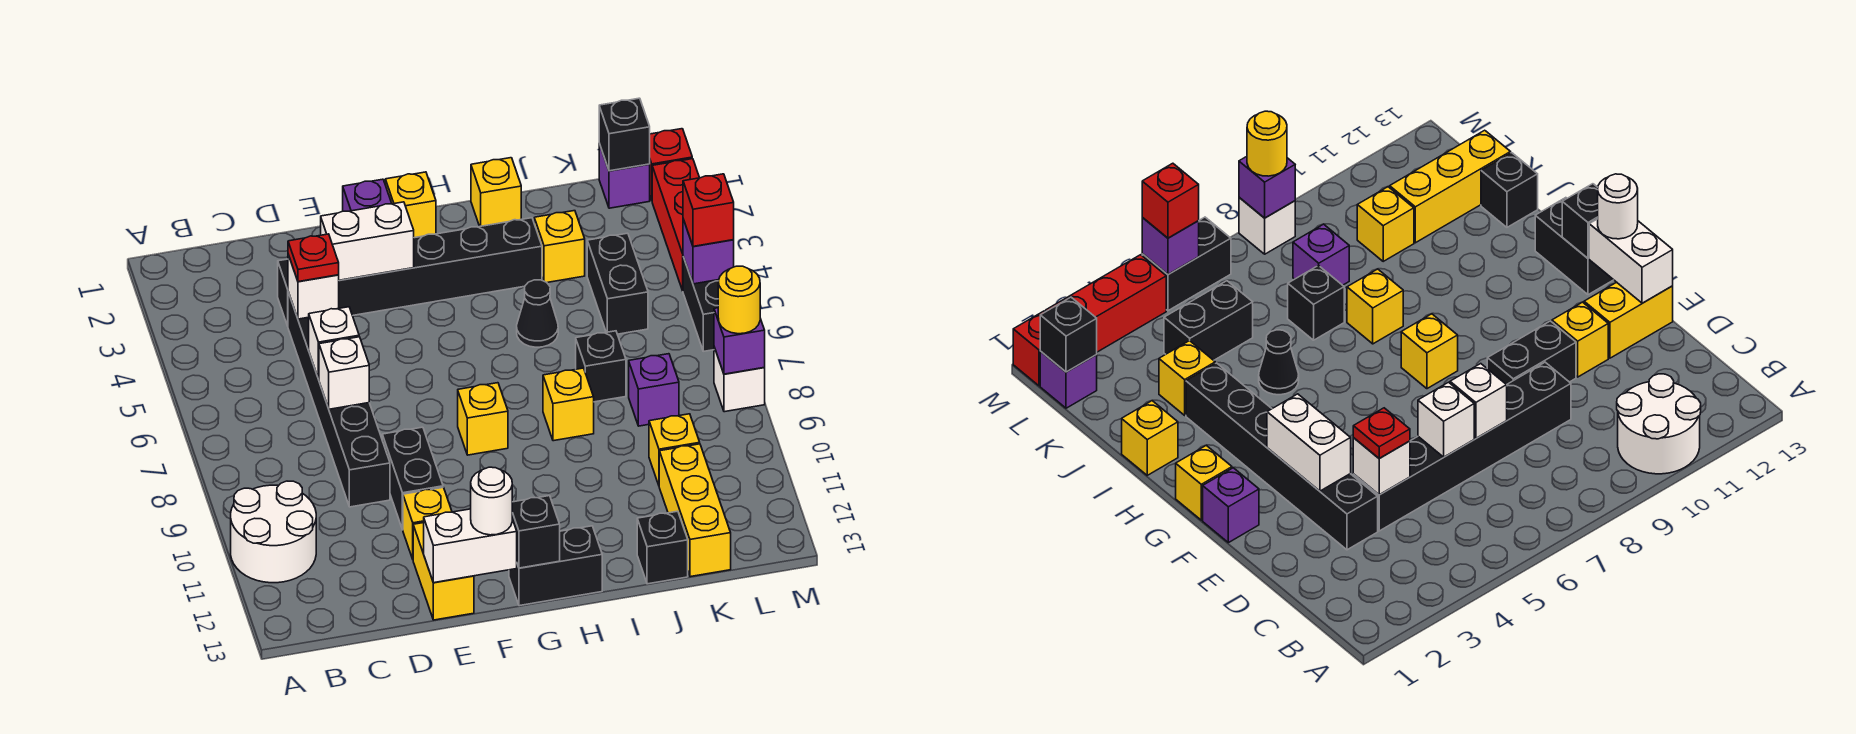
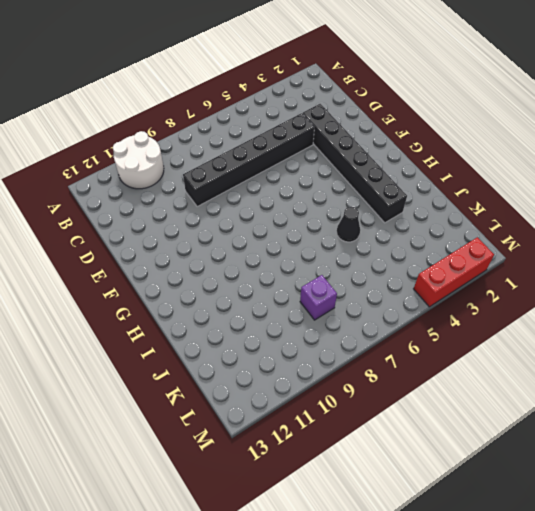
none -> black brick E9:E10 level 1
none -> yellow brick E11 level 1
none -> yellow brick E12:E13 level 1
none -> purple brick F1 level 1

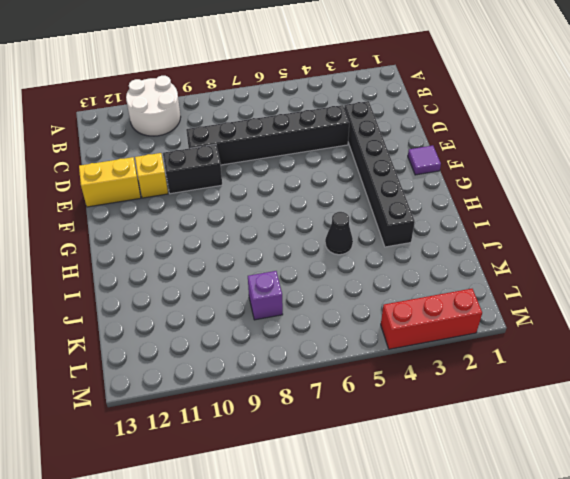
purple tile F1 level 1 -> purple brick F1 level 1
none -> yellow brick G1 level 1
none -> yellow brick G8 level 1
none -> black brick G13:H13 level 1
none -> yellow brick I1 level 1

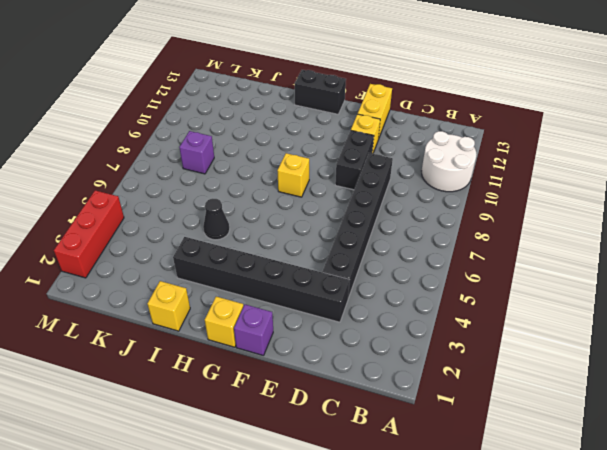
none -> yellow brick I8 level 1
none -> yellow brick J3 level 1
none -> black brick J7 level 1
none -> black brick J13 level 1

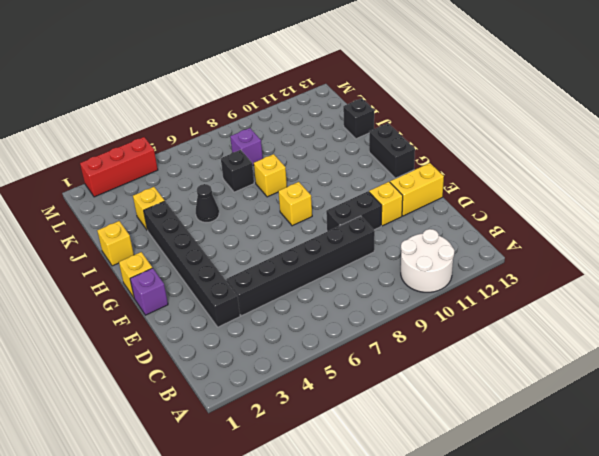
none -> black brick K4:K5 level 1
none -> yellow brick K10 level 1
none -> yellow brick K11:K13 level 1
none -> purple brick L1 level 1

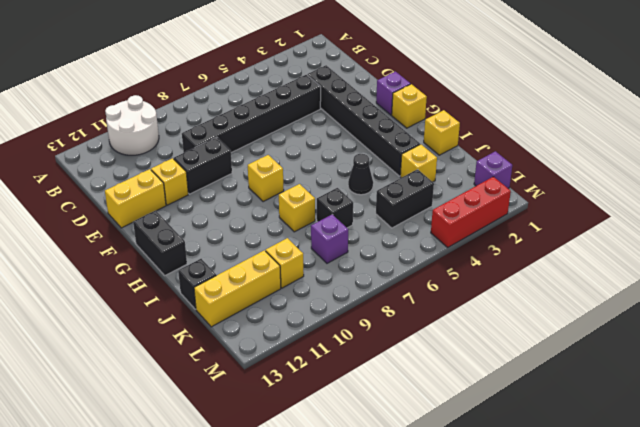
none -> red brick M1 level 1
none -> black brick M5:M6 level 1
none -> white brick M8 level 1
none -> white brick D4 level 2

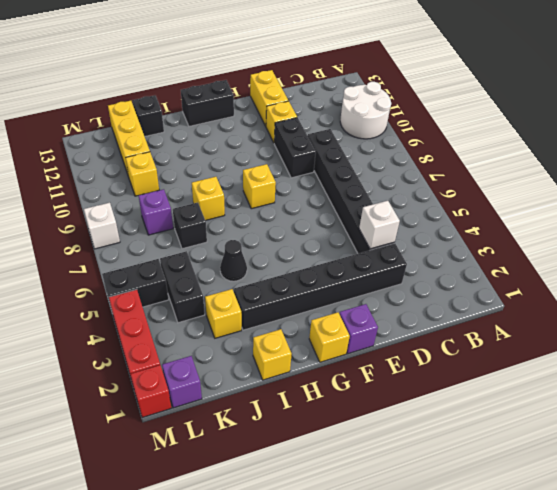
black brick L5:M5 level 1 -> black brick M5:M6 level 1
none -> white brick D6 level 2
none -> white brick D7 level 2
none -> white brick E3:F3 level 2
none -> white brick E13:F13 level 2

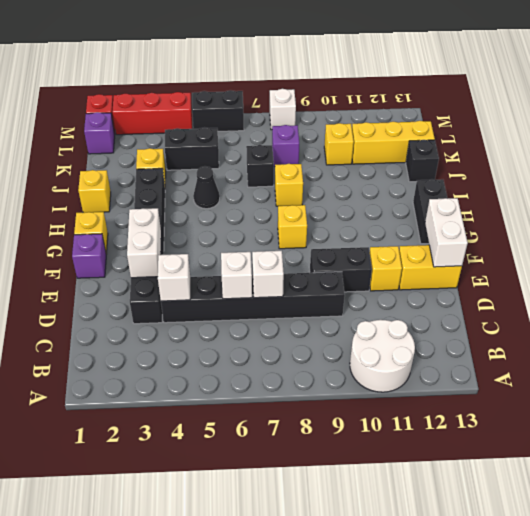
none -> black brick G13 level 2
none -> black brick L1 level 2
none -> purple brick M5 level 2
none -> purple brick M8 level 2

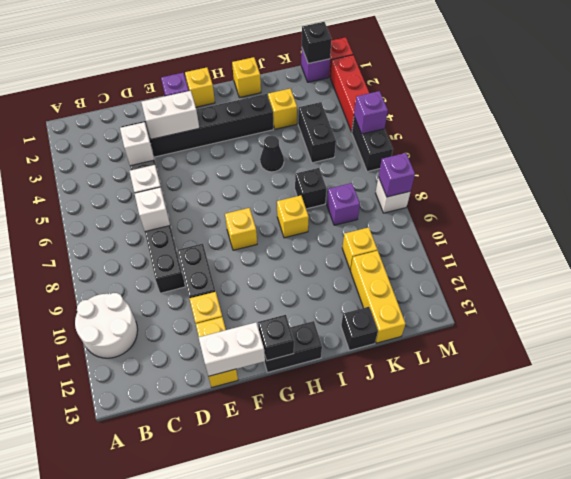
none -> red plate D4 level 3
none -> white round brick F13 level 3
none -> red brick M5 level 3
none -> yellow round brick M8 level 3

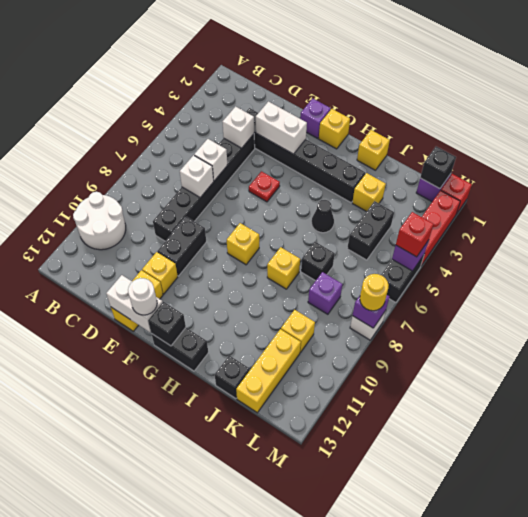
red plate F5 level 1 -> red plate D4 level 3

